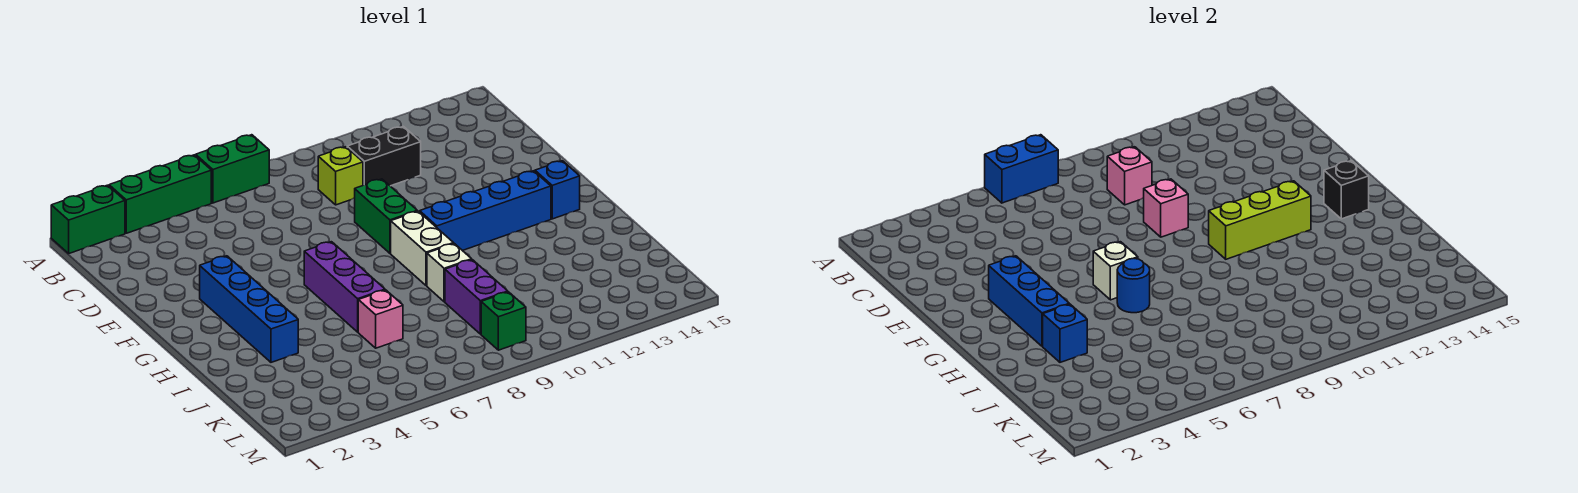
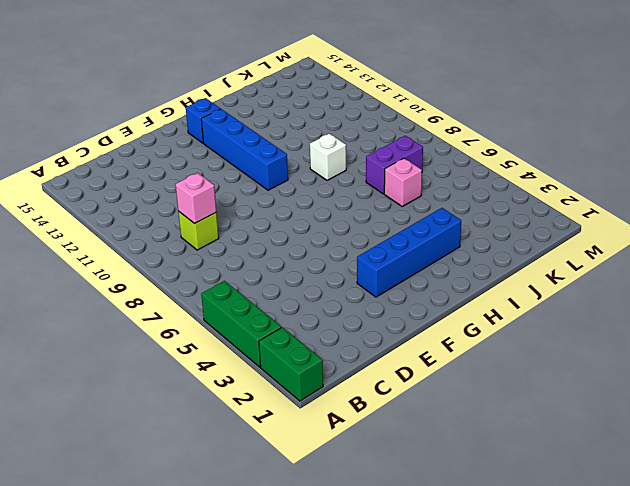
purple brick J7:K7 level 1 -> purple brick J9:K9 level 1
none -> green brick A6:A7 level 1
none -> black brick C10:C11 level 1
none -> green brick E9:F9 level 1

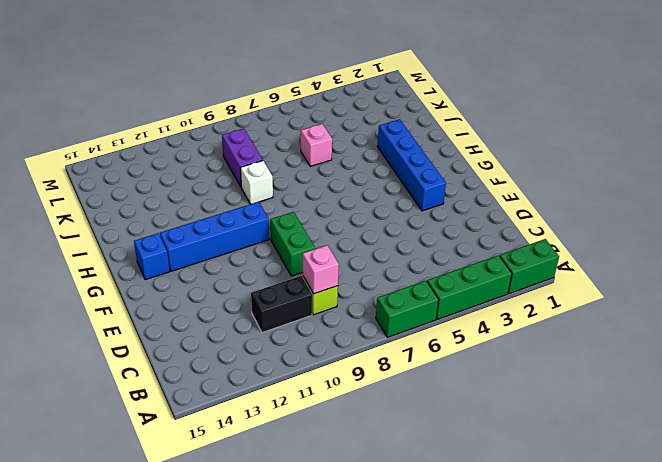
none -> purple brick G6:I6 level 1
none -> white brick G9:H9 level 1
none -> green brick L9 level 1

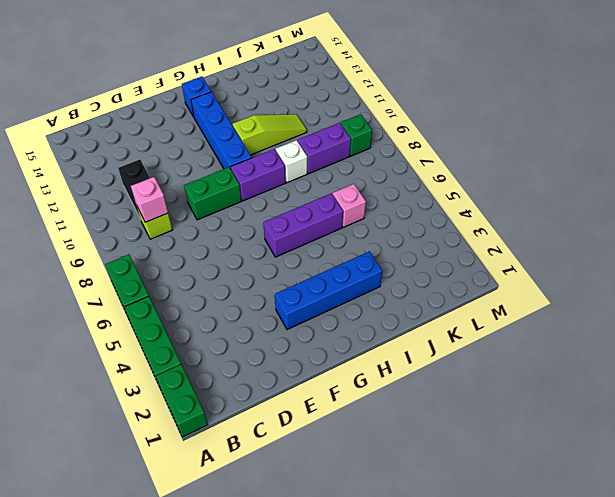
purple brick G9:H9 level 1 -> white brick G9:H9 level 1
lime slope H11:J11 level 1 top H -> none
none -> blue brick A6:A7 level 2
none -> pink brick E9 level 2
none -> blue brick F3:H3 level 2

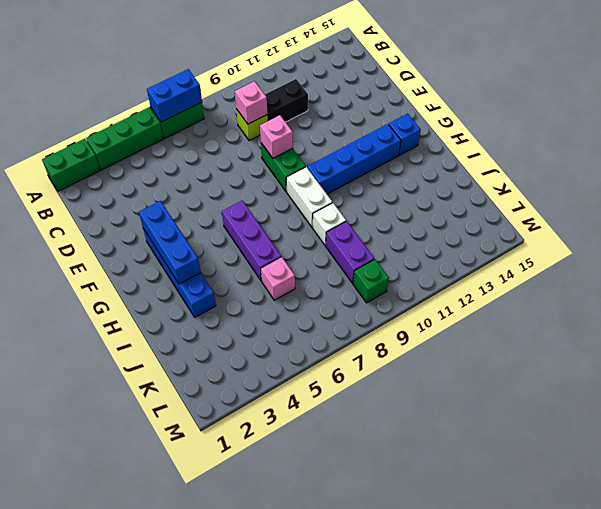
none -> white brick G6 level 2
none -> lime brick G10:G12 level 2
none -> black brick G14 level 2

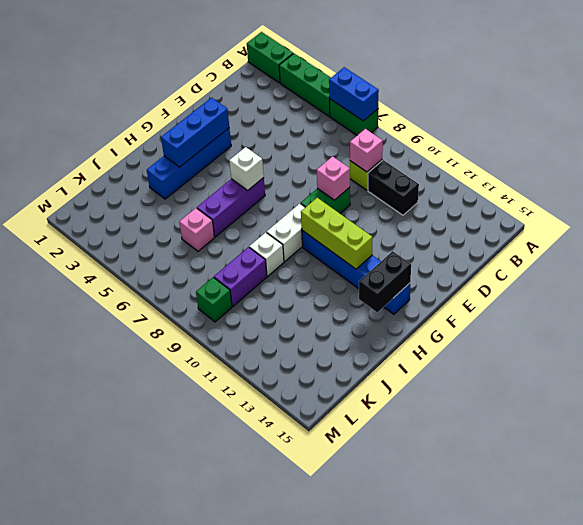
black brick G14:H14 level 2 -> black brick G14 level 2
none -> blue round brick H6 level 2
none -> blue brick I3 level 2

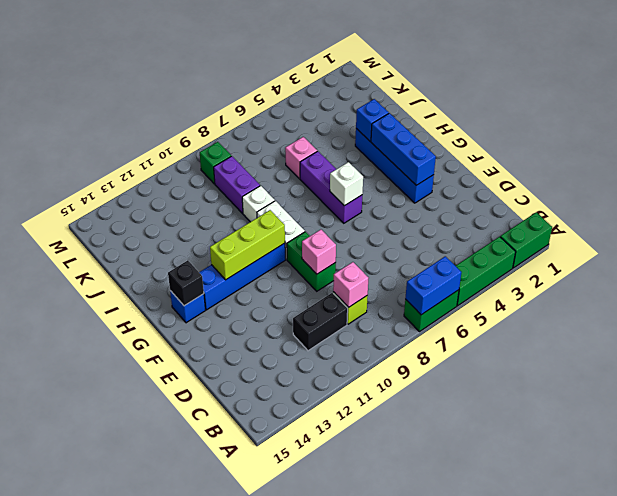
none -> blue round brick H6 level 2

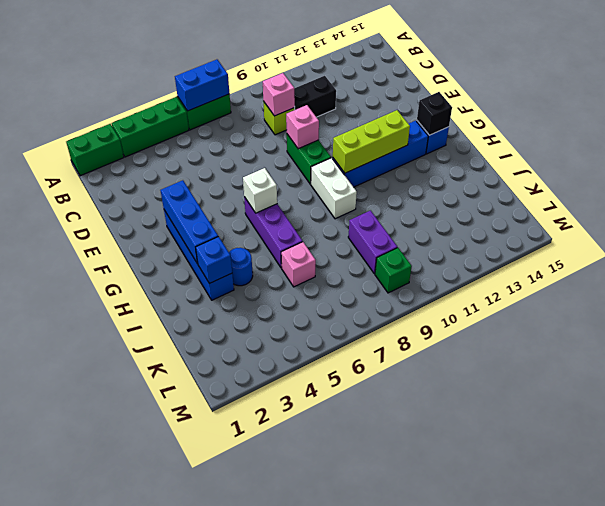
blue round brick I4 level 1 -> blue round brick H6 level 2
none -> white brick I9 level 1

